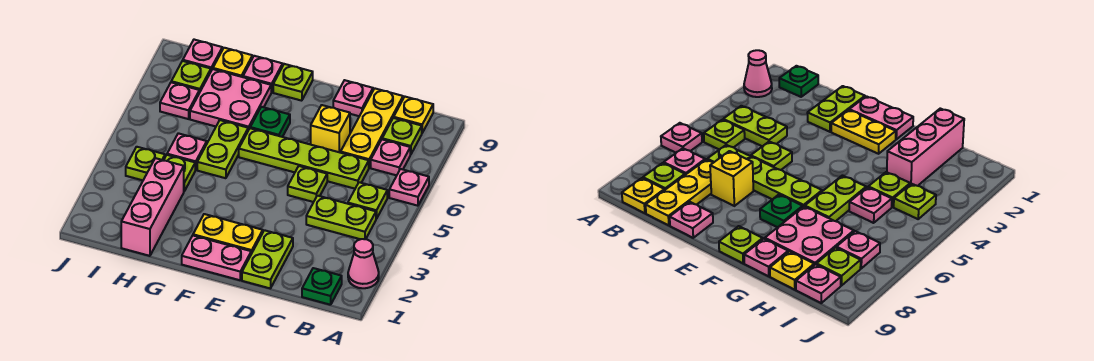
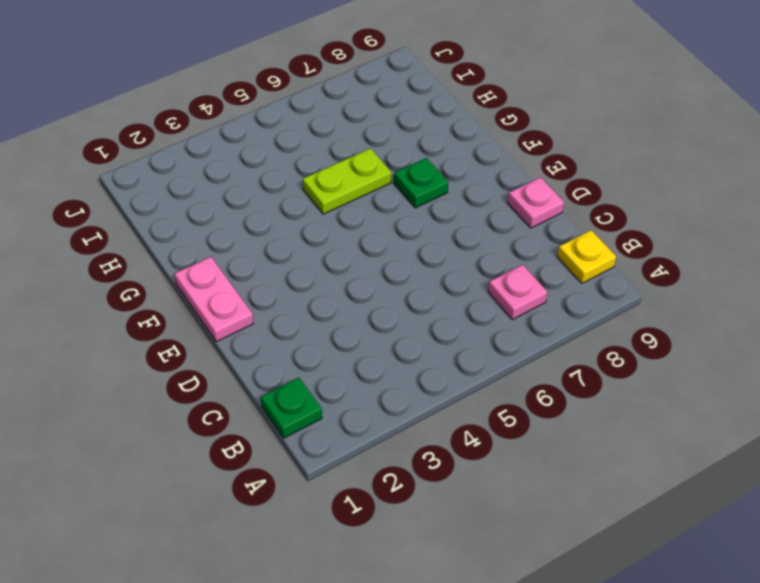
none -> pink cone A2 level 1
none -> pink plate A6 level 1
none -> lime plate B4:C4 level 1

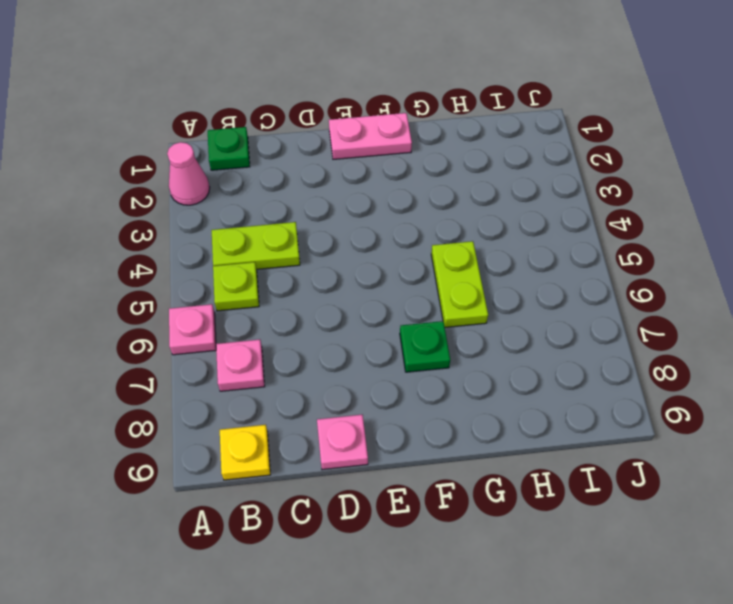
none -> lime plate B8 level 1
none -> lime plate C6:F6 level 1
none -> yellow plate C7:C9 level 1

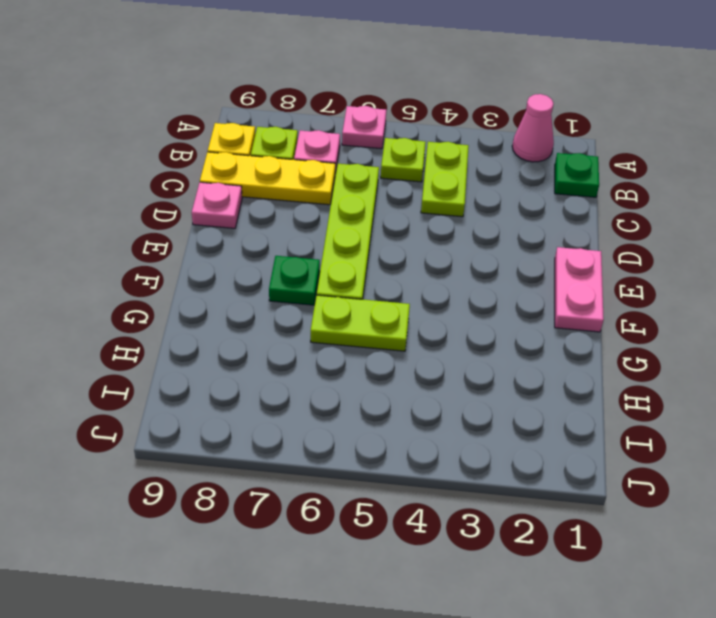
none -> lime plate D1:D2 level 1
none -> lime plate D5 level 1
none -> yellow brick D7 level 1

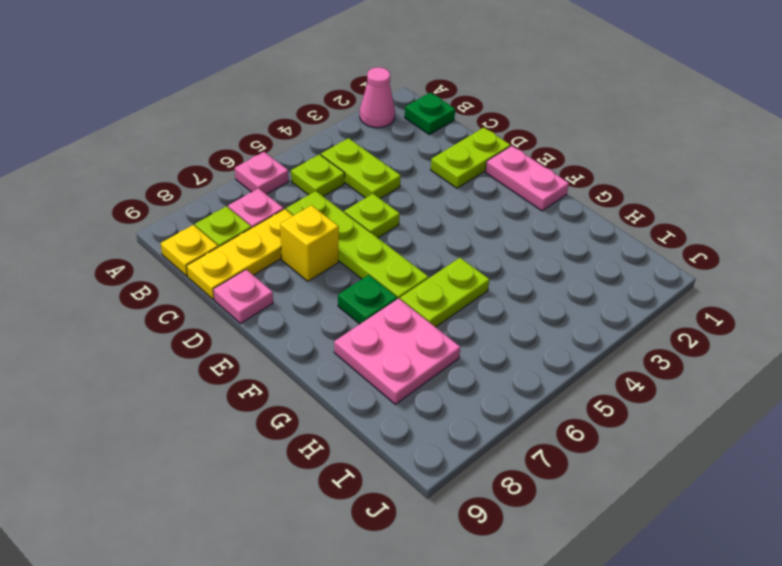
none -> yellow plate E2:F2 level 1
none -> lime plate F9 level 1
none -> pink plate G9 level 1

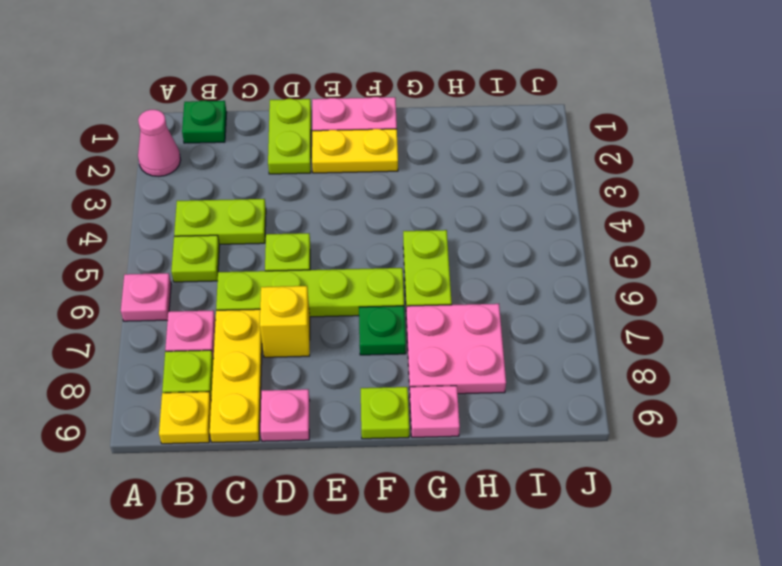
none -> pink brick H1:H3 level 1
none -> lime plate H4 level 1
none -> pink plate H5 level 1

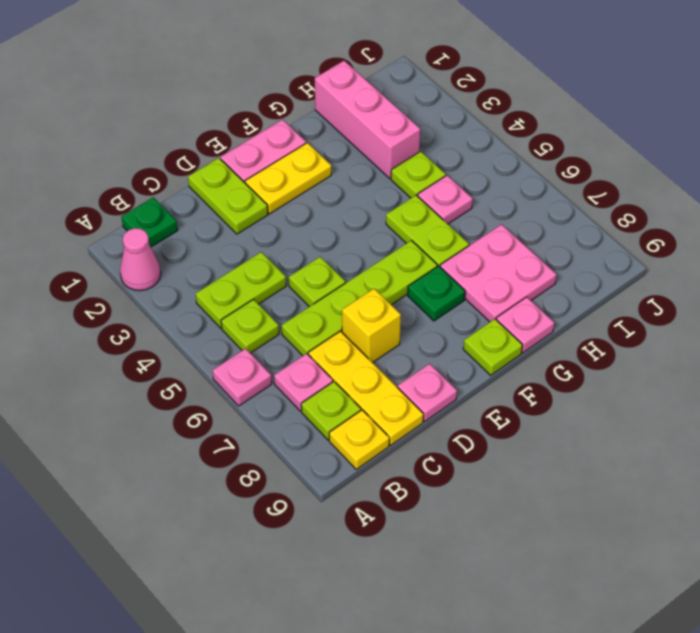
none -> yellow plate H9 level 1
none -> lime plate I4 level 1
none -> pink plate I7 level 1

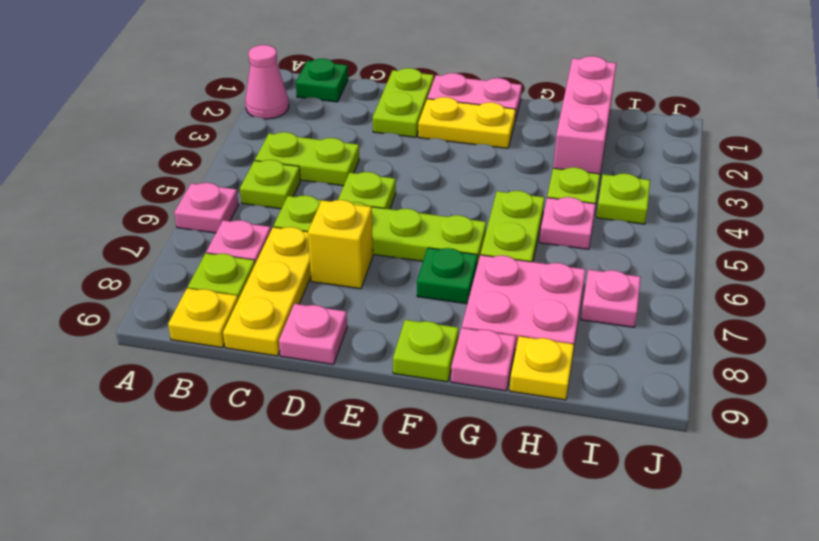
none -> lime plate I8 level 1
none -> pink plate I9 level 1

